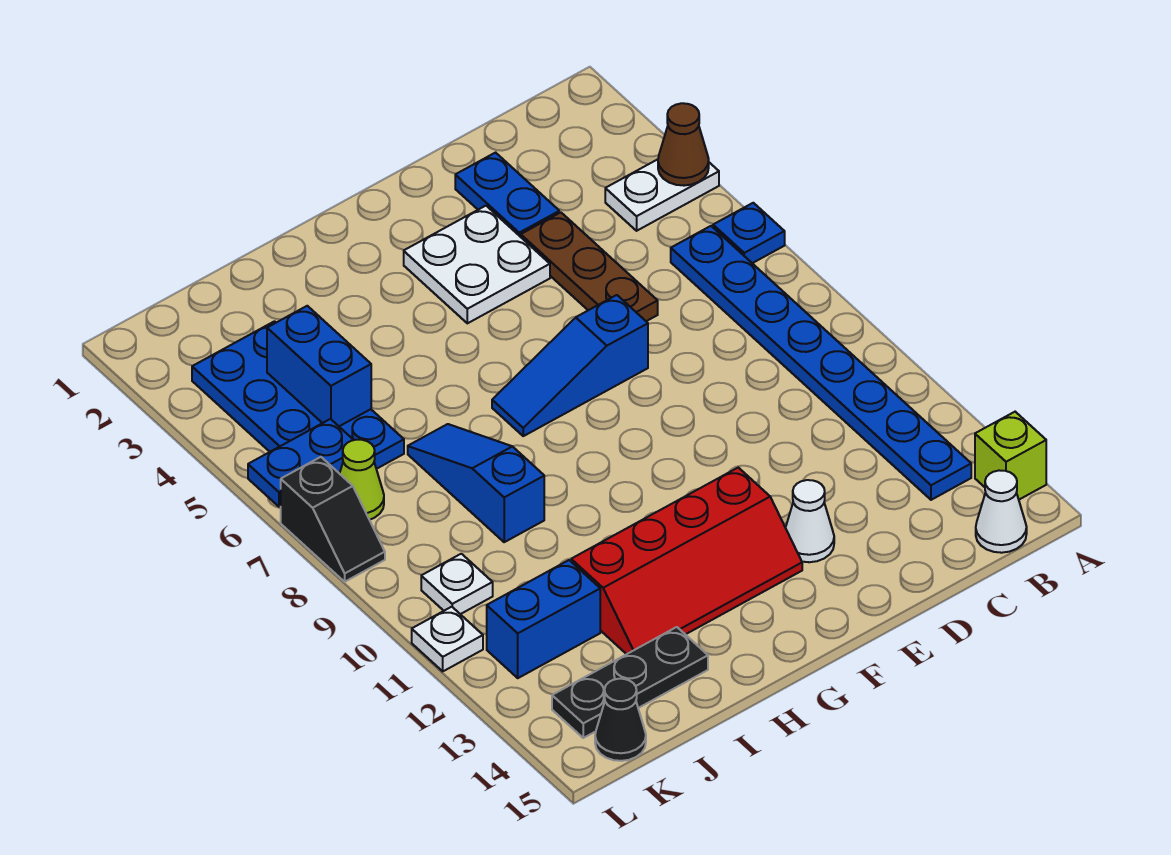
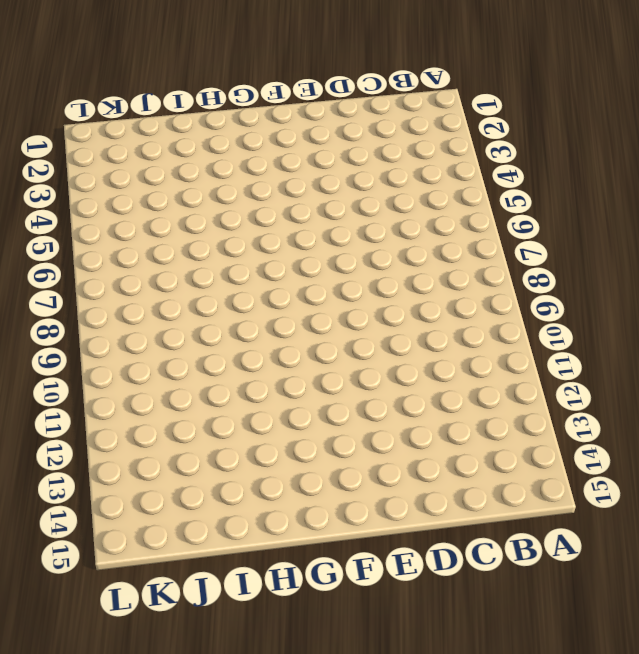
none -> white plate A4:B4 level 1
none -> blue plate A6 level 1
none -> lime brick A14 level 1

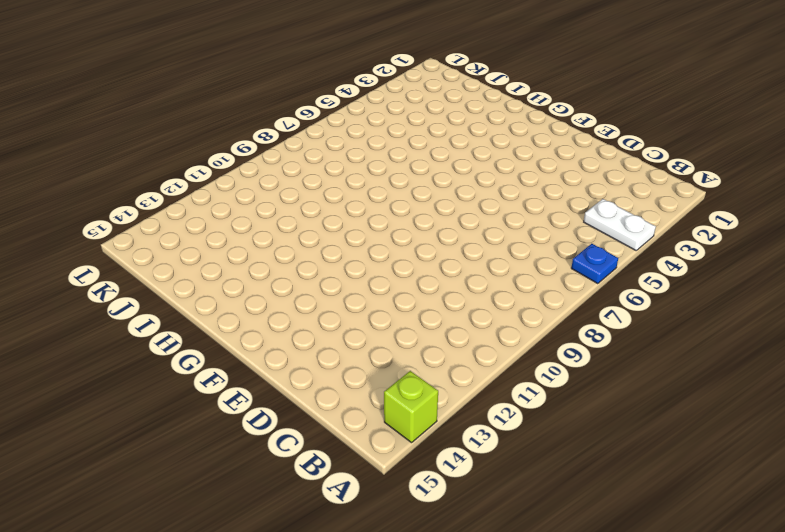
none -> blue plate B6:B13 level 1
none -> white cone B15 level 1
none -> blue plate D2:D3 level 1

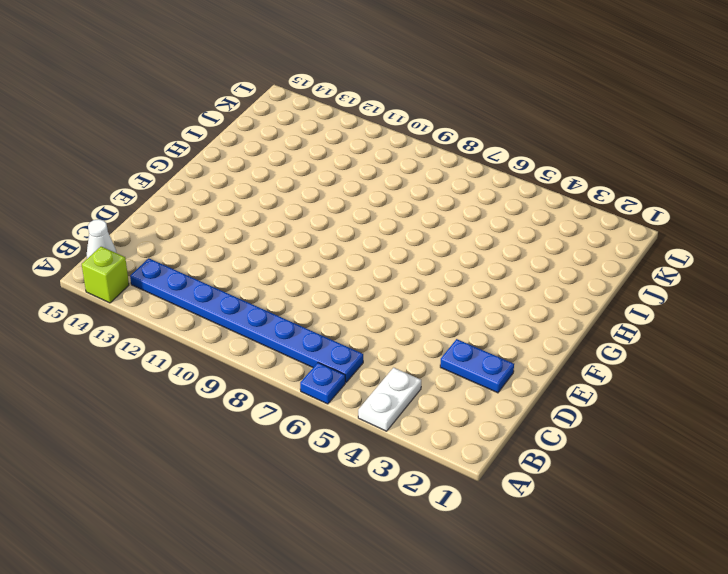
none -> brown plate D4:D6 level 1
none -> white plate E3:F4 level 1
none -> blue slope E7:G7 level 1 top E

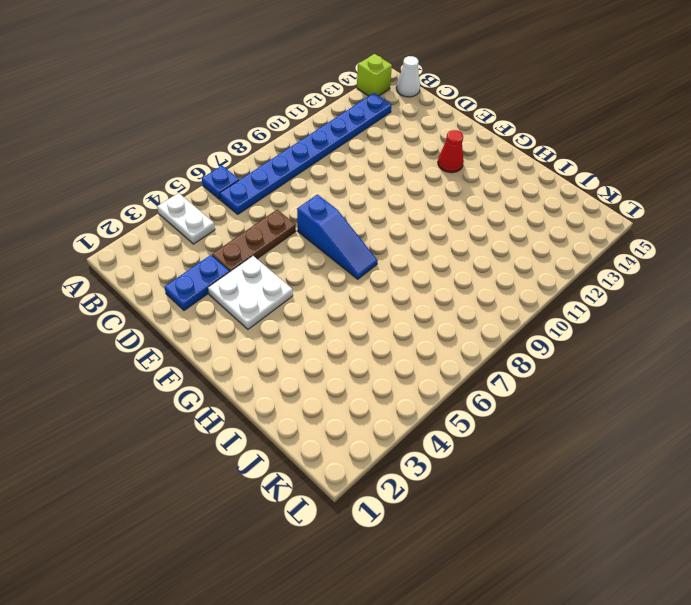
red cone F13 level 1 -> red slope F12:I13 level 1 top 12
none -> white cone E13 level 1
none -> blue slope I7:I9 level 1 top 9
none -> black plate I14:K14 level 1

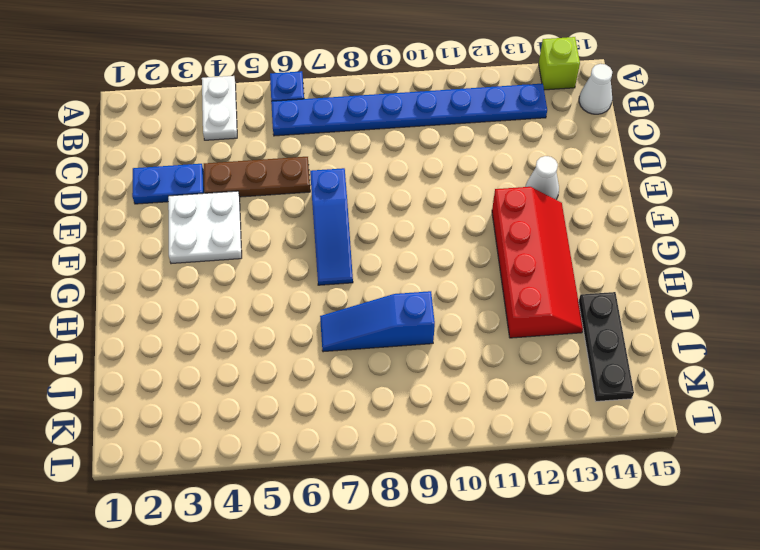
none -> blue plate J3:K6 level 1
none -> blue brick J12:K12 level 1
none -> lime cone K7 level 1

